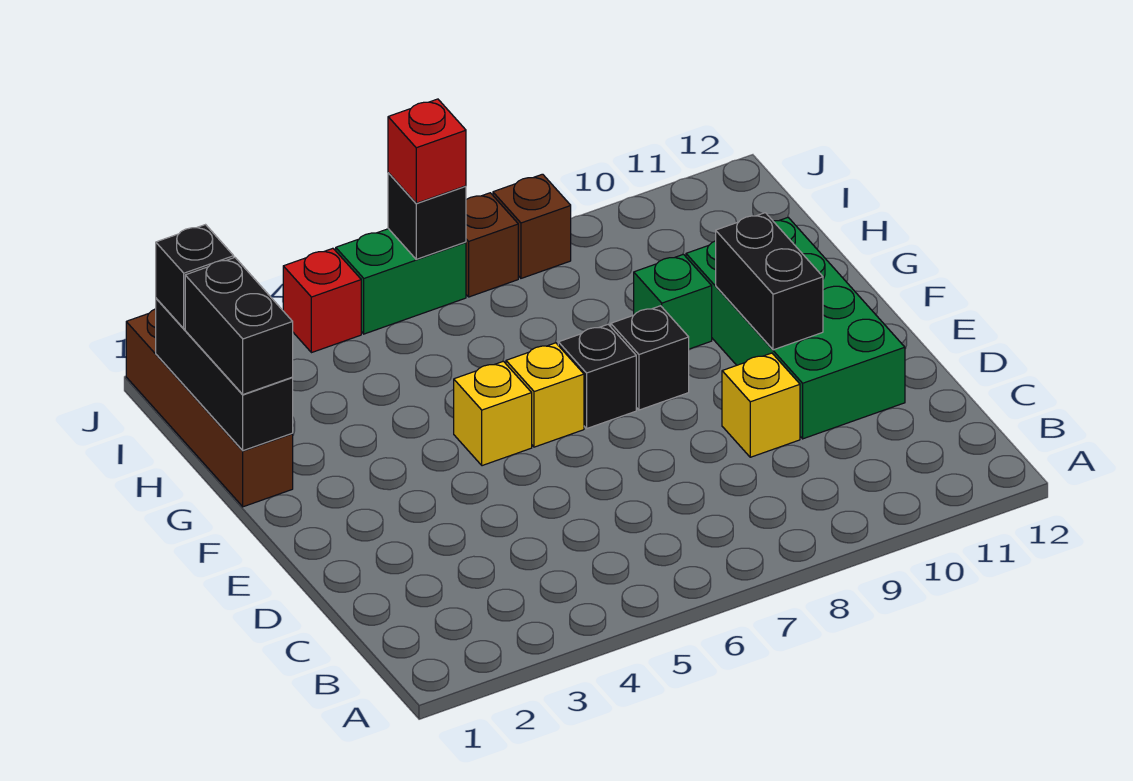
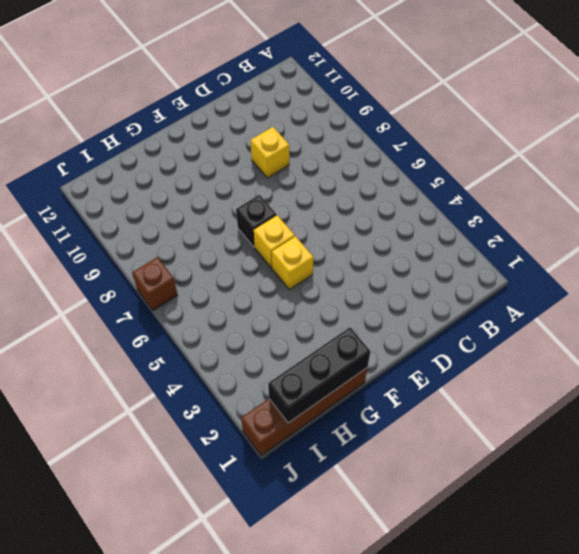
none -> green brick D10:G11 level 1
none -> black brick F8 level 1
none -> green brick G9 level 1

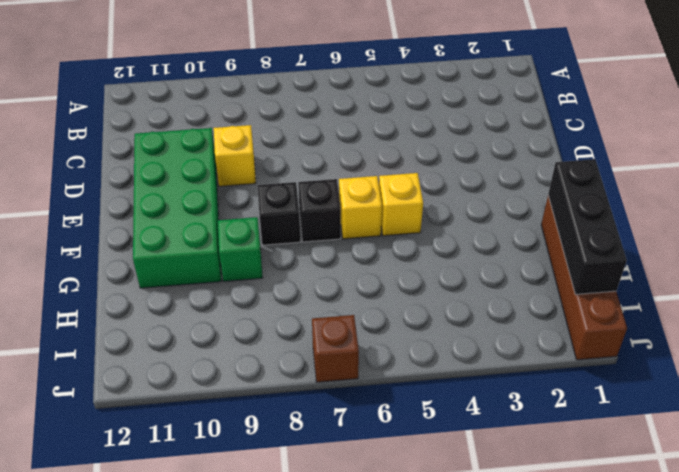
none -> red brick J4 level 1
none -> green brick J5:J6 level 1
none -> brown brick J8 level 1

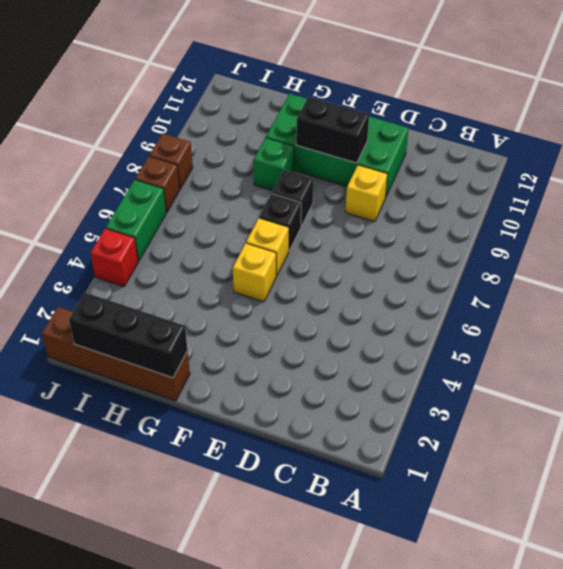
none -> black brick J6 level 2
none -> black brick G1:H1 level 3
none -> black brick I1 level 3

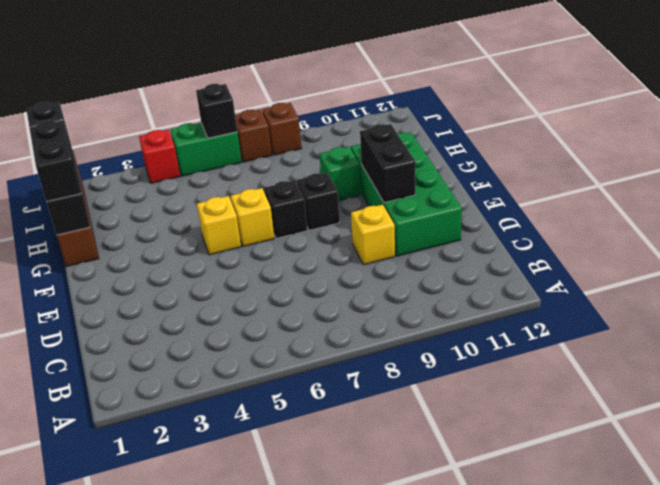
none -> red brick J6 level 3

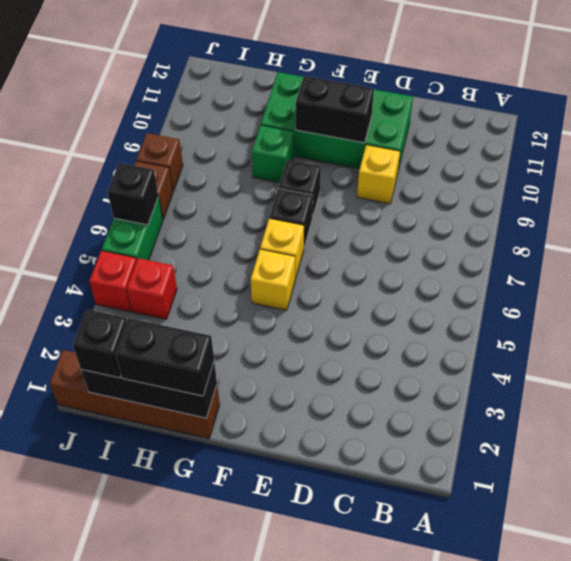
red brick I4 level 1 -> red brick J6 level 3

